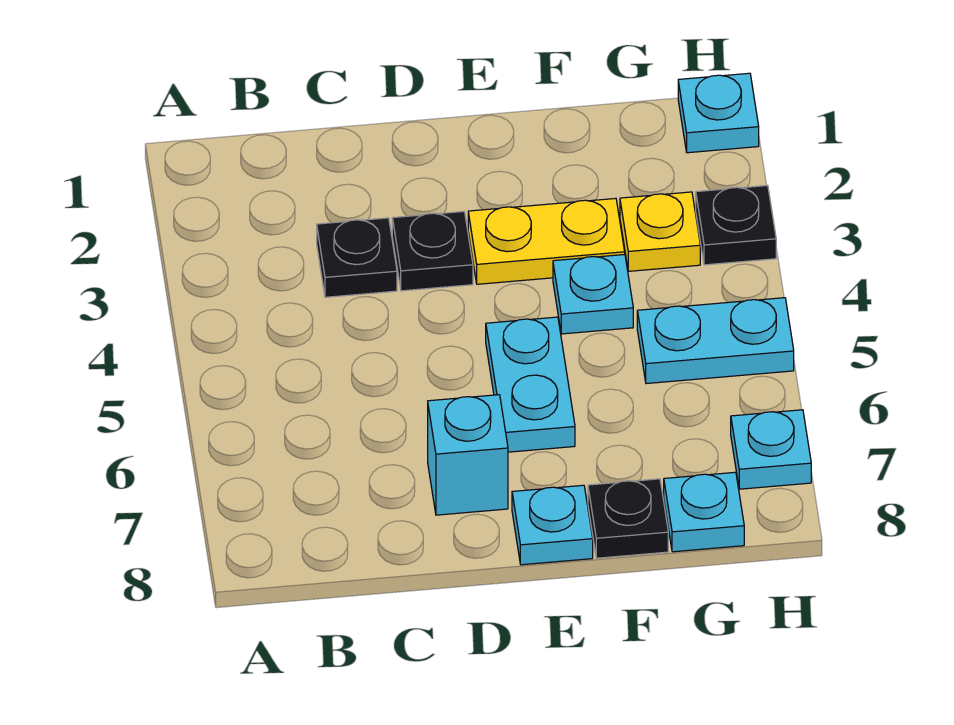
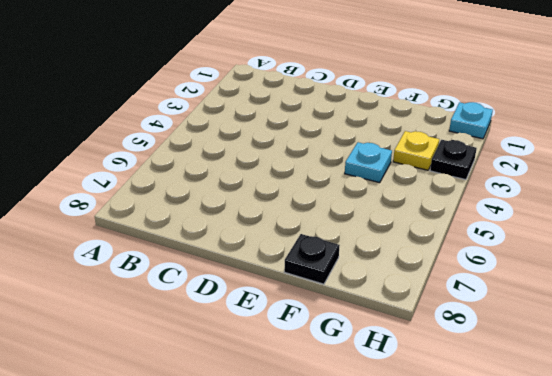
none -> black plate C3 level 1
none -> black plate D3 level 1
none -> cyan brick D7 level 1

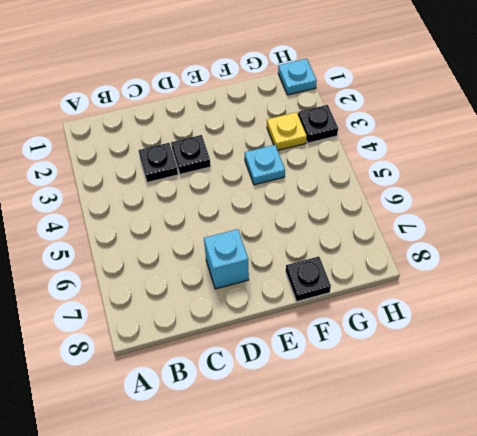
none -> yellow plate E3:F3 level 1
none -> cyan plate E5:E6 level 1
none -> cyan plate E8 level 1

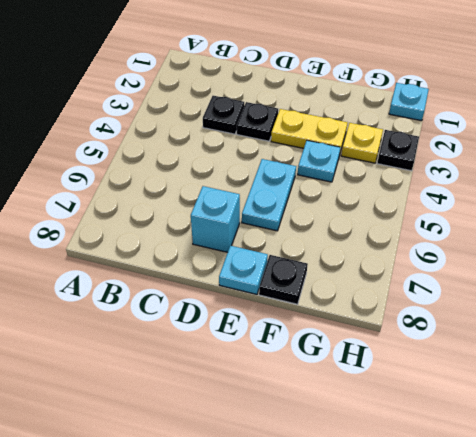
none -> cyan plate G5:H5 level 1
none -> cyan plate G8 level 1
none -> cyan plate H7 level 1

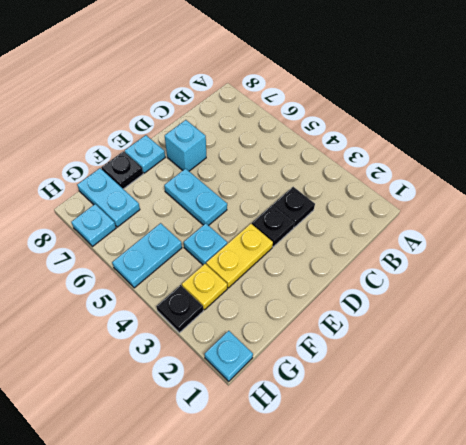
cyan plate G7:G8 level 1 -> cyan plate G8 level 1

